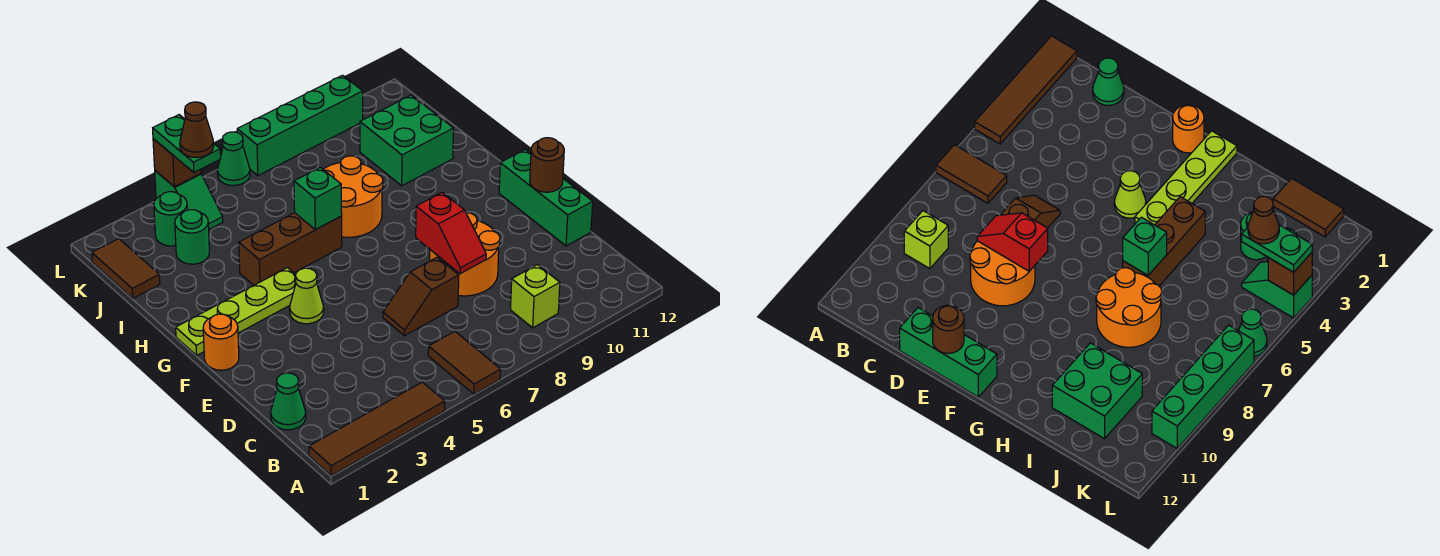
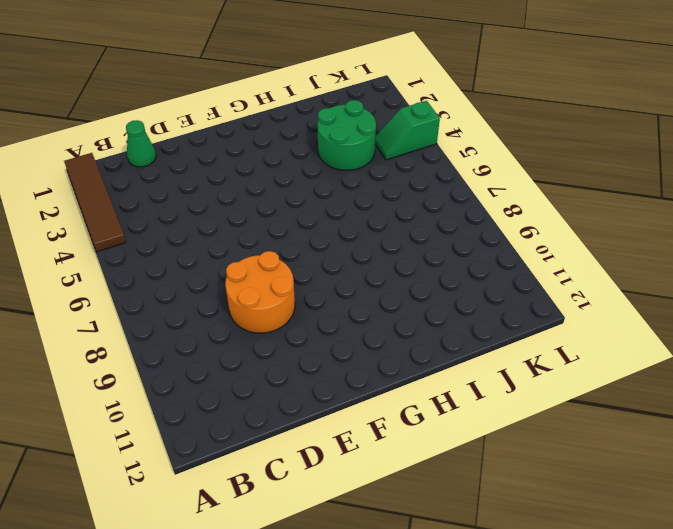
green round brick I3:J4 level 1 -> green round brick J3 level 1
none -> brown tile A6:B6 level 1
none -> lime brick B9 level 1
none -> brown slope D6:D7 level 1 top 7

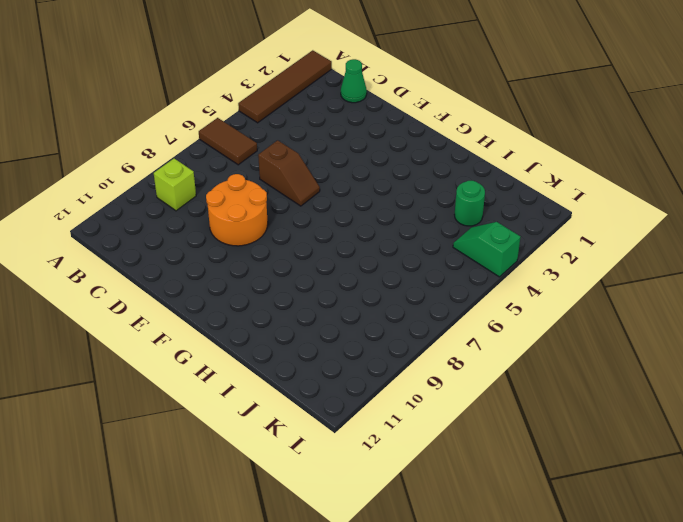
brown slope D6:E6 level 1 top D -> brown slope D6:D7 level 1 top 7
none -> green brick D12:F12 level 1
none -> orange round brick F1 level 1
none -> lime cone F4 level 1

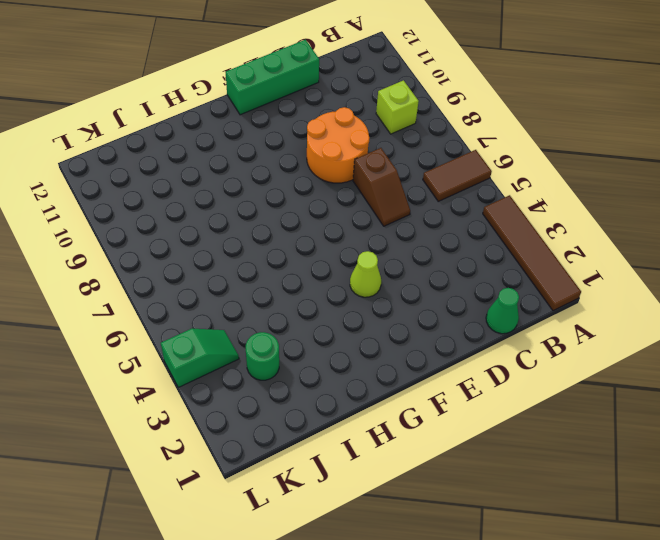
none -> orange round brick F1 level 1
none -> lime plate G1:G4 level 1
none -> brown brick H4:H6 level 1

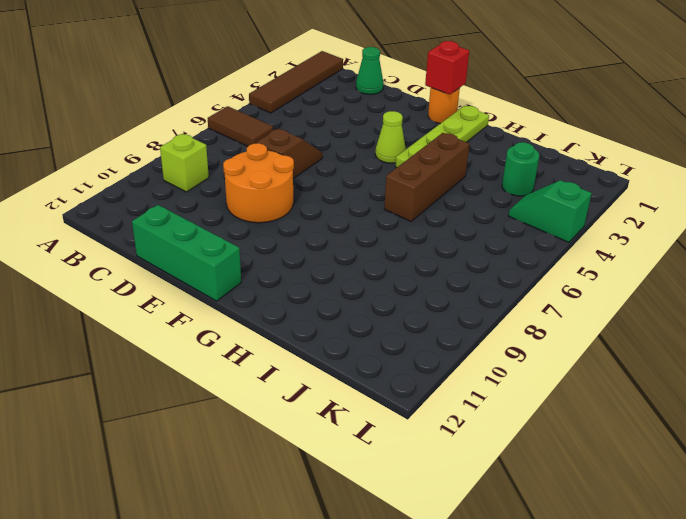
red brick F1 level 2 -> none
none -> orange round brick H7:I8 level 1
none -> green brick I10:J11 level 1
none -> brown tile J1:K1 level 1

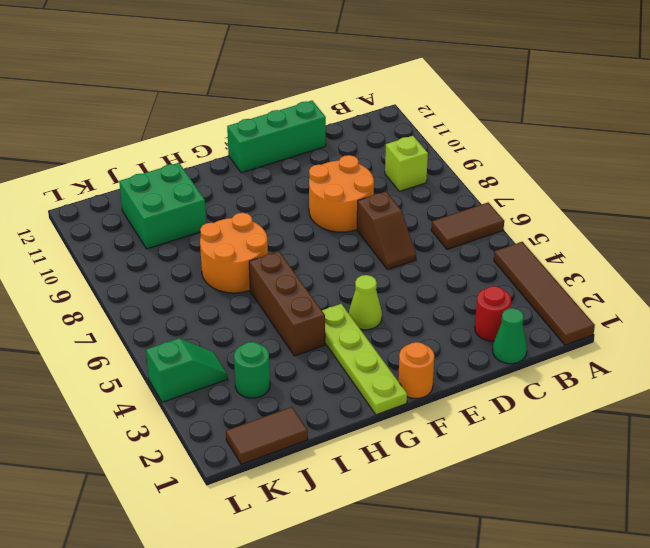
red round brick C2 level 1 -> none
none -> green round brick K3 level 1
none -> green cone L6 level 1
none -> green brick L7:L10 level 1

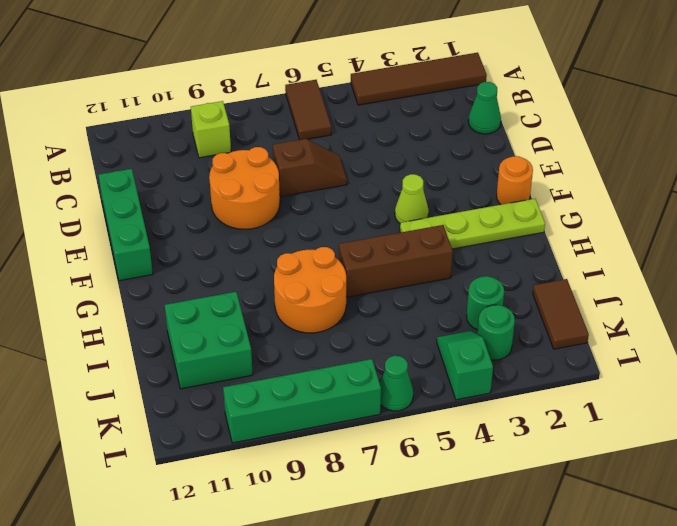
none -> red slope D8:E8 level 2 top E
none -> brown round brick E12 level 2
none -> green brick H6 level 2

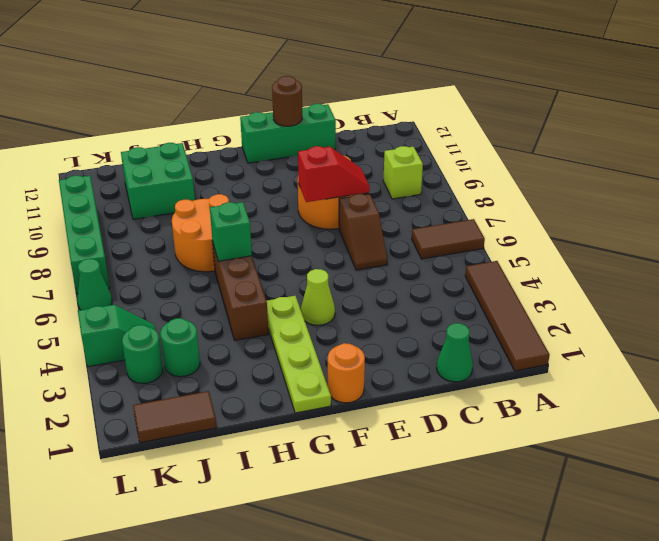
none -> brown brick L4 level 2
none -> green plate K4:L4 level 3
none -> brown cone K4 level 4

